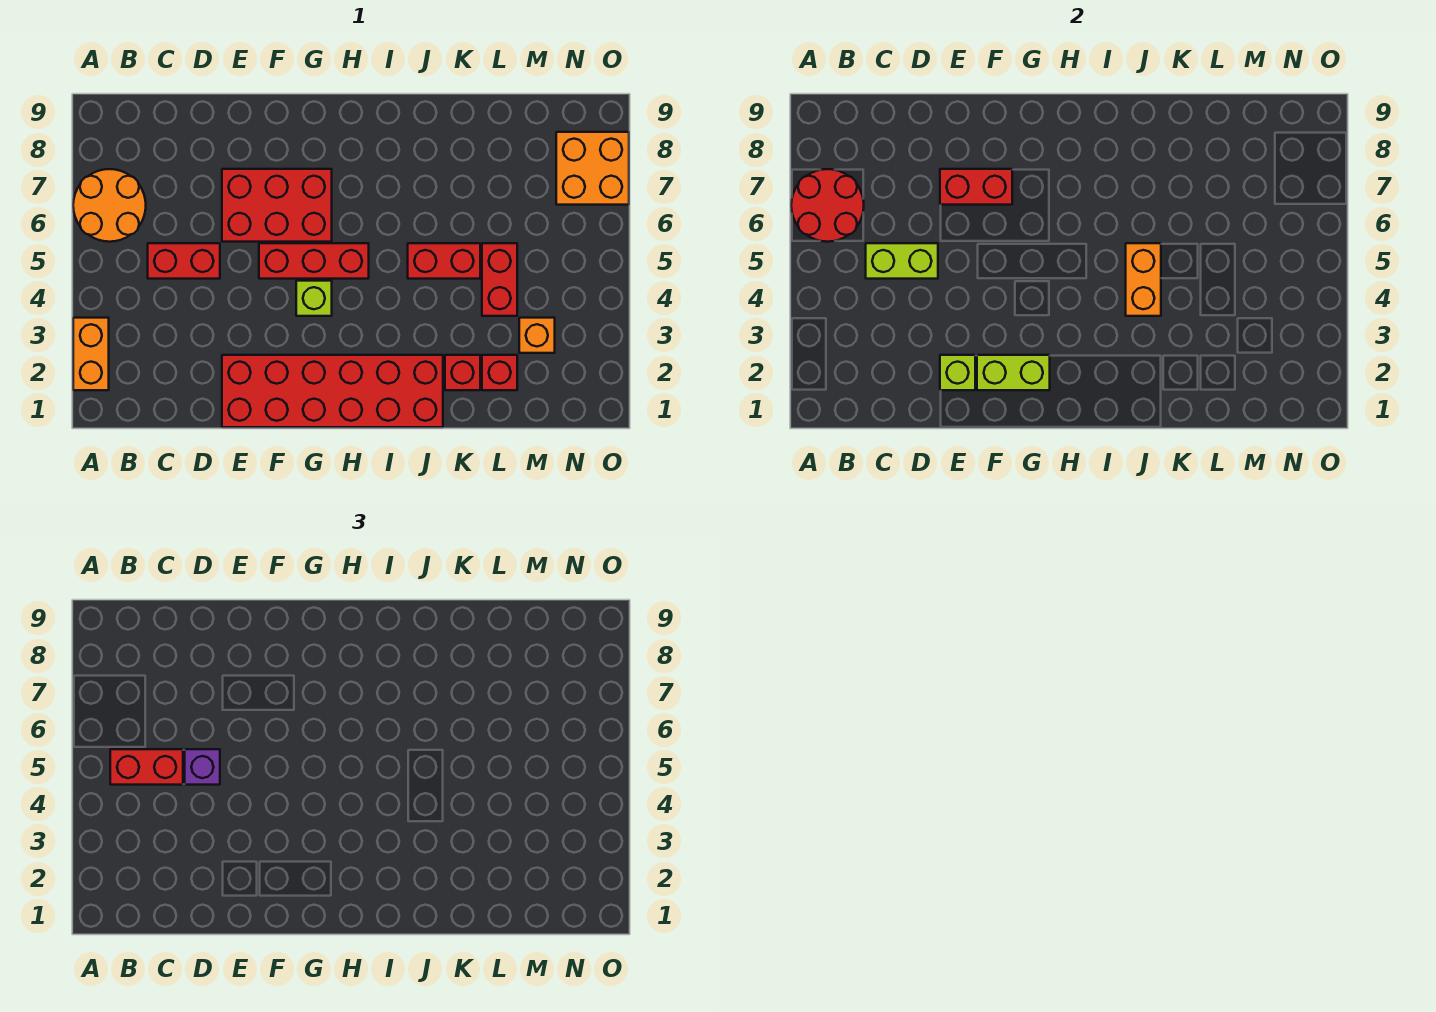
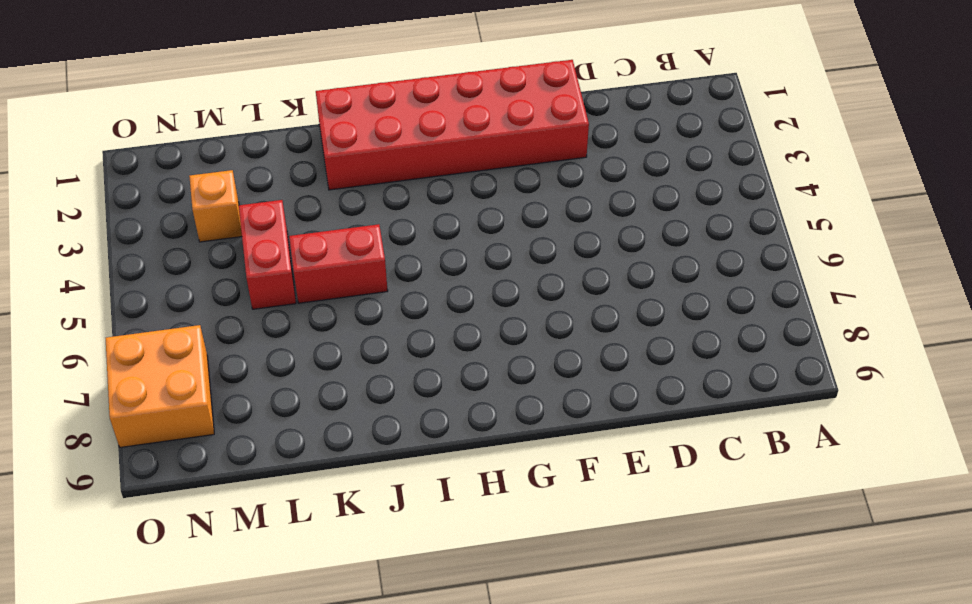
none -> orange brick A2:A3 level 1
none -> orange round brick A6:B7 level 1
none -> red brick C5:D5 level 1

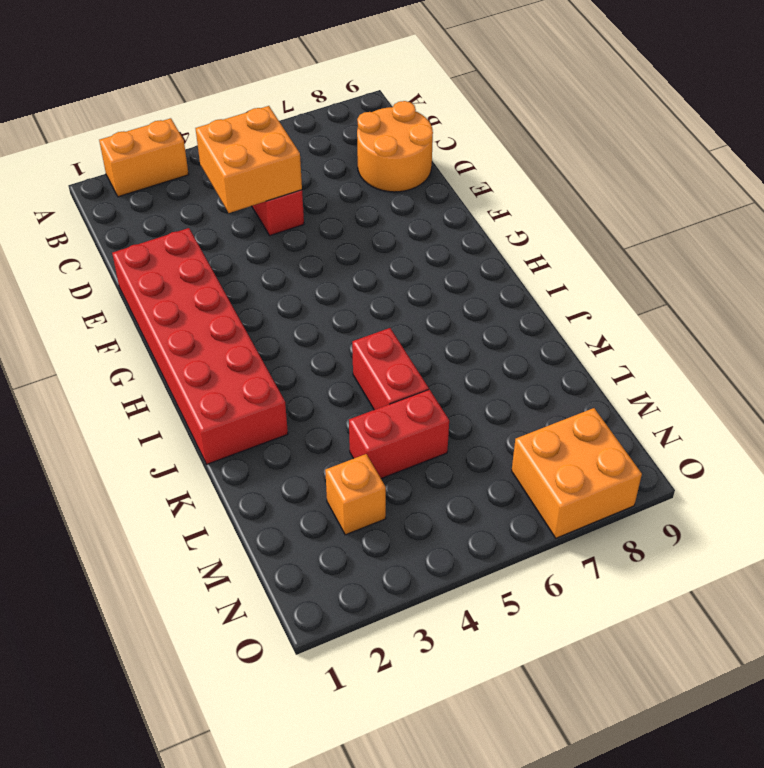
orange brick C4:D5 level 2 -> lime brick C5:D5 level 2
orange round brick C8:D9 level 1 -> orange round brick A6:B7 level 1
none -> red brick E6:G7 level 1
none -> red brick F5:H5 level 1
none -> lime brick G4 level 1

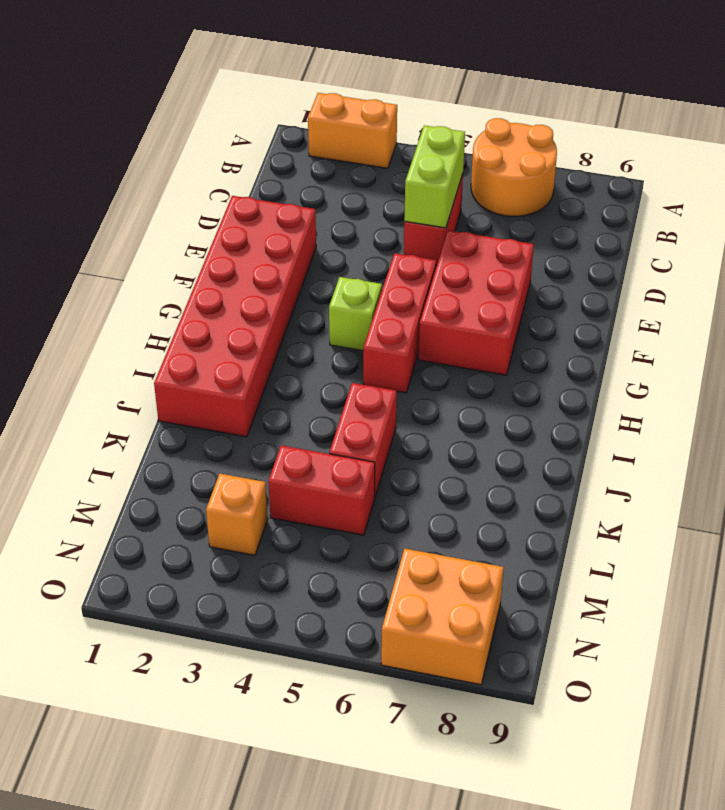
none -> red brick K2 level 1
none -> red brick L2 level 1
none -> red round brick A6:B7 level 2

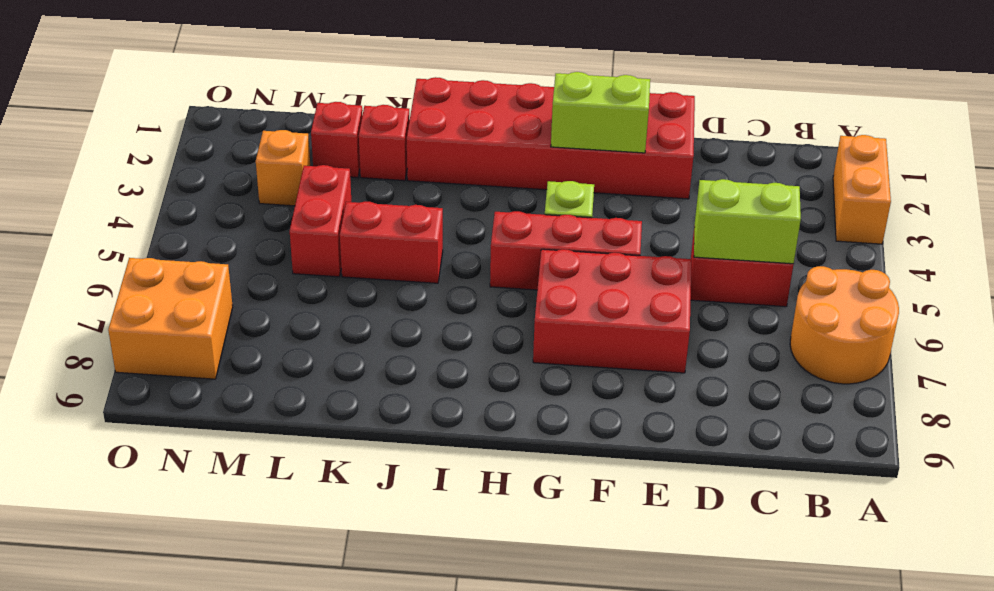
none -> red round brick A6:B7 level 2
none -> lime brick E2 level 2
none -> red brick E7:F7 level 2

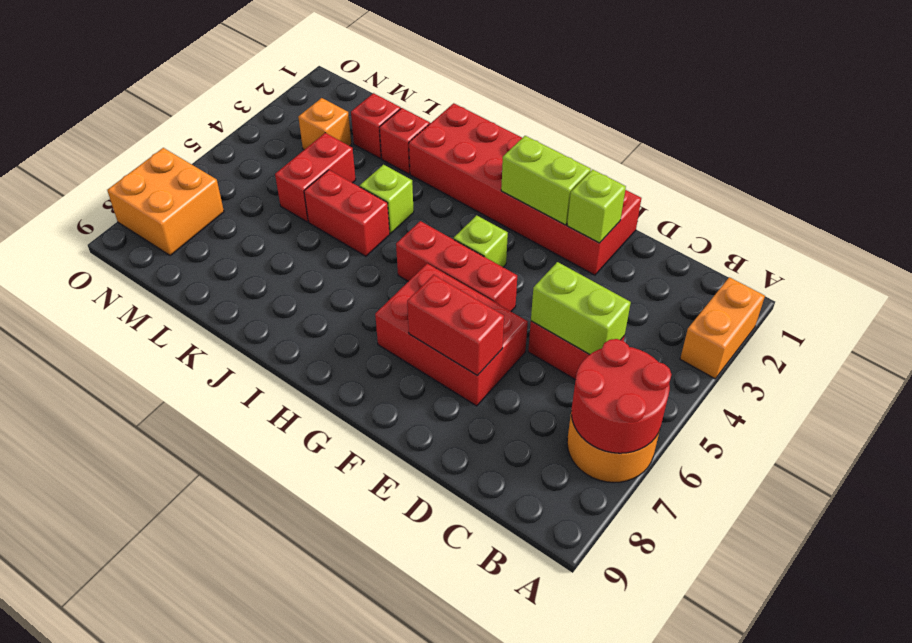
lime brick J4 level 1 -> none
none -> orange brick J4:J5 level 2
none -> red brick B5:C5 level 3
none -> purple brick D5 level 3

